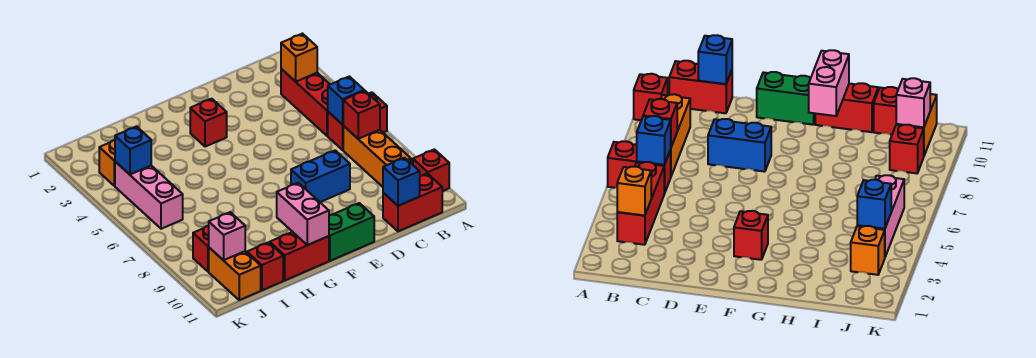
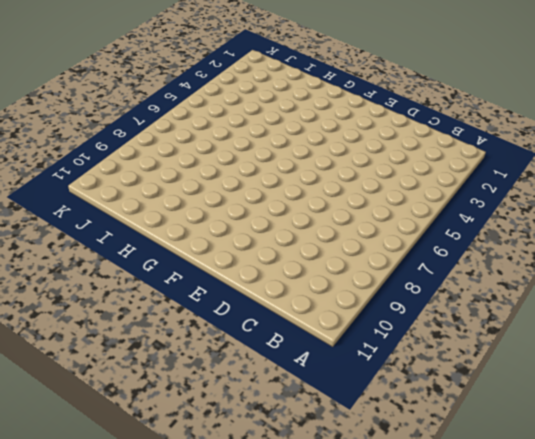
none -> red brick A6:B6 level 1
none -> red brick A10 level 1
none -> red brick B3:B5 level 1

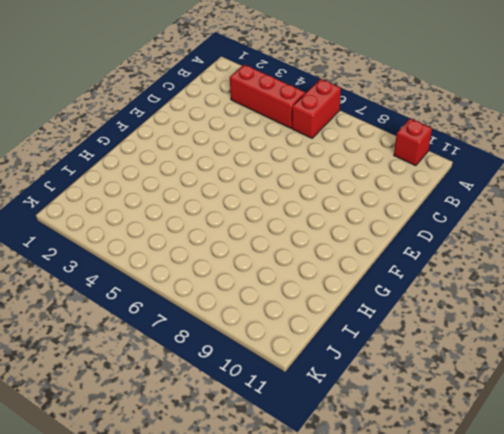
none -> orange brick B7:B9 level 1
none -> red brick B11:C11 level 1
none -> blue brick D8:E8 level 1

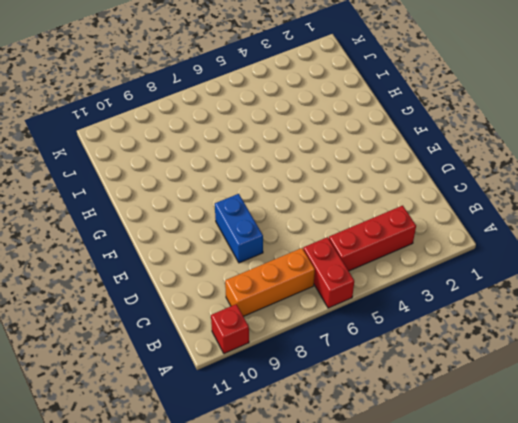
none -> red brick B11:C11 level 1
none -> green brick E11:F11 level 1
none -> red brick F3 level 1

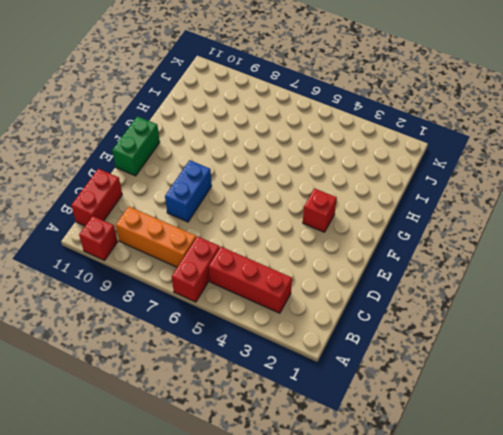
none -> red brick G11:H11 level 1
none -> red brick I11 level 1
none -> orange brick J3 level 1

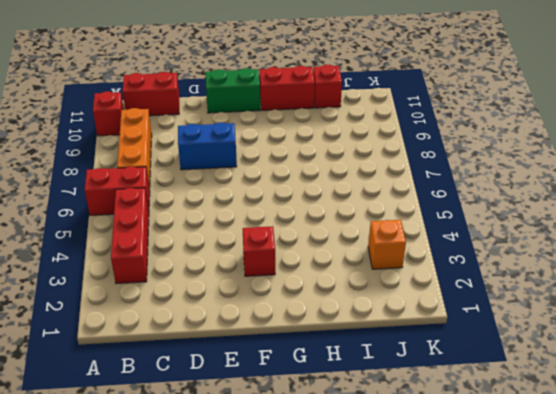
none -> pink brick J4:J6 level 1
none -> red brick J9 level 1
none -> orange brick J10:J11 level 1

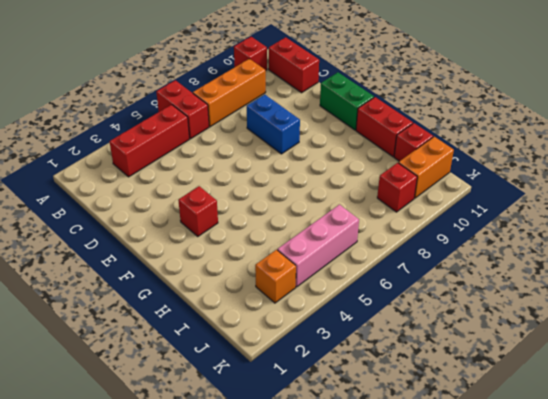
none -> orange brick B3 level 2
none -> blue brick B6 level 2
none -> red brick B7 level 2

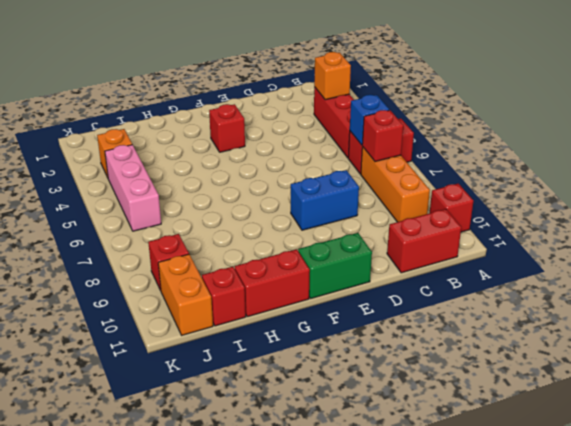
none -> blue brick C11 level 2
none -> pink brick G10:G11 level 2
none -> blue brick J4 level 2

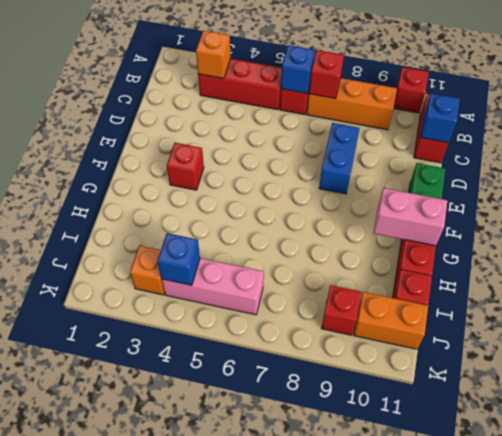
none -> pink brick J10 level 2

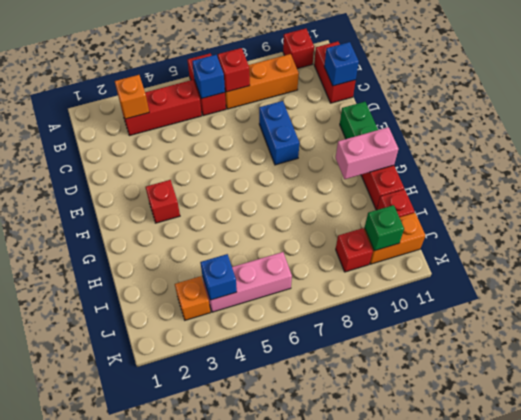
green brick J10 level 2 -> pink brick J10 level 2

